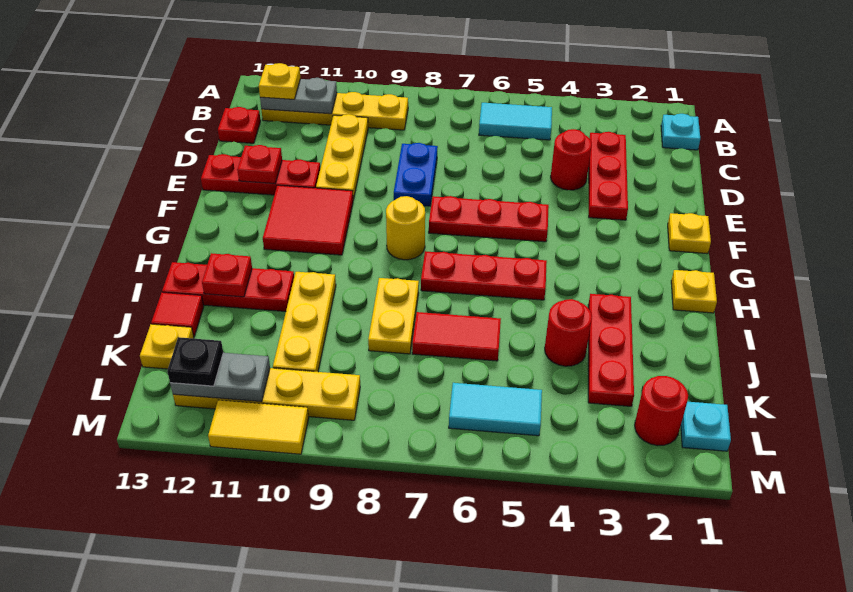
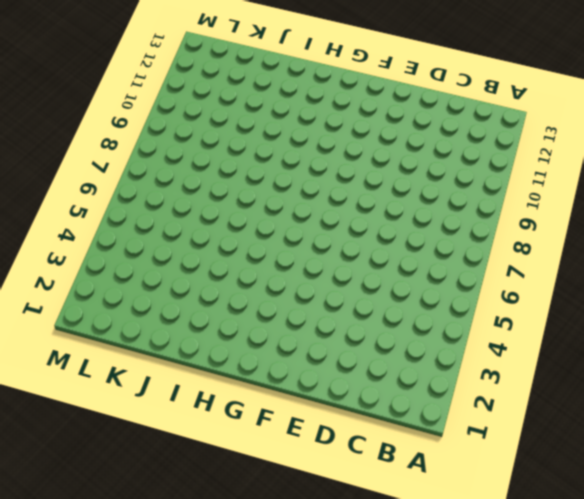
none -> cyan plate B1 level 1
none -> cyan tile B5:B6 level 1
none -> yellow plate B9:B12 level 1
none -> red plate C3:E3 level 1

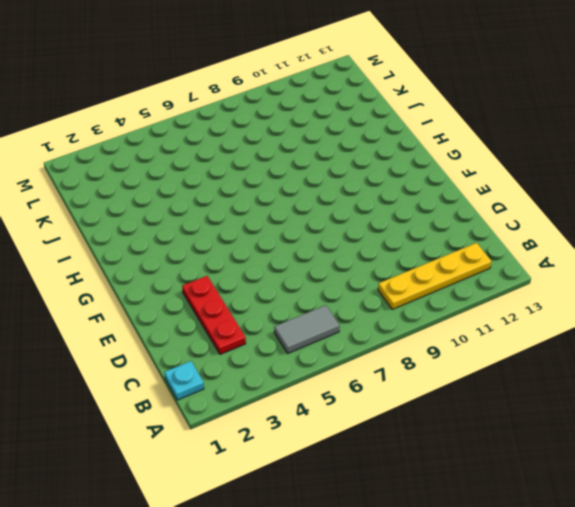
grey tile B5:B6 level 1 -> cyan tile B5:B6 level 1
none -> yellow plate C10:E10 level 1
none -> red plate C13 level 1
none -> red round brick D4 level 1
none -> blue plate D8:E8 level 1

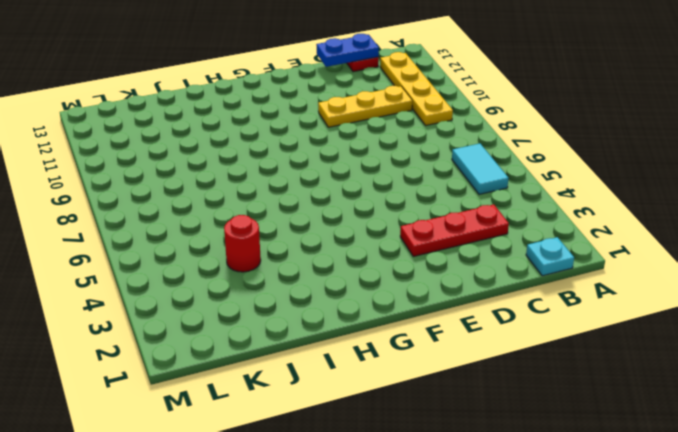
blue plate C13:D13 level 2 -> blue plate D8:E8 level 1
none -> red round brick D4 level 1
none -> red plate E11:E13 level 1
none -> yellow plate F1 level 1
none -> red plate F5:F7 level 1

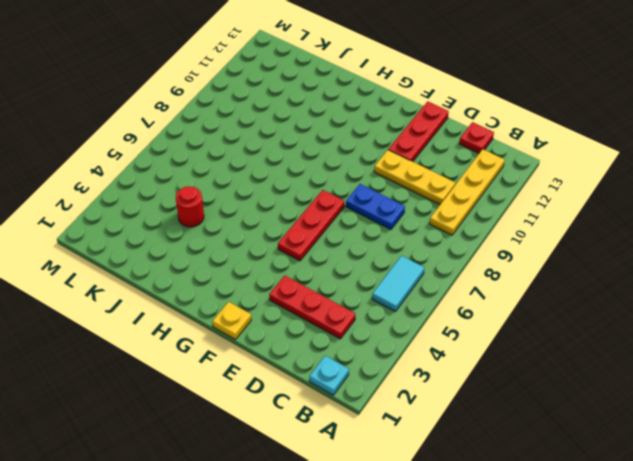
none -> red round brick D4 level 1
none -> red tile F10:G11 level 1
none -> yellow round brick G8 level 1
none -> yellow plate H1 level 1

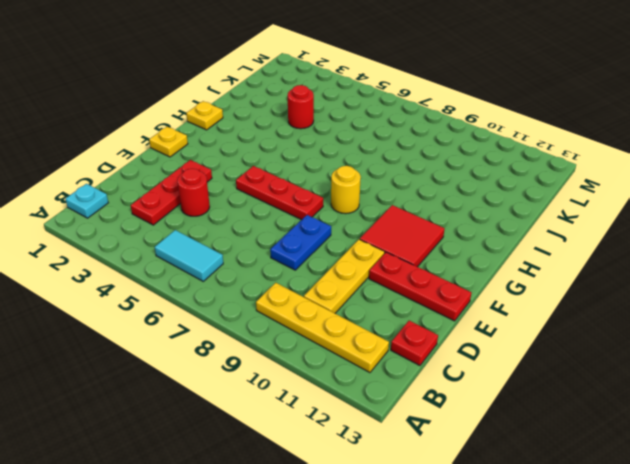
none -> red plate H5:H7 level 1
none -> red plate I3:K3 level 1
none -> yellow plate I8:J8 level 1
none -> yellow plate I10:K10 level 1

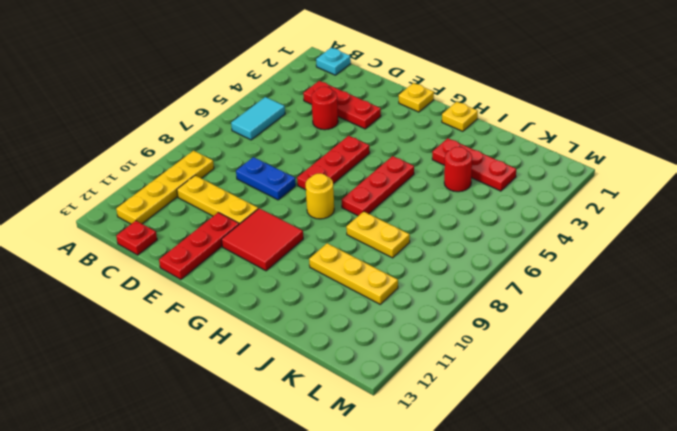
none -> red plate I11:I13 level 1
none -> red tile J6:J7 level 1
none -> red tile J13 level 1
none -> yellow plate K13 level 1

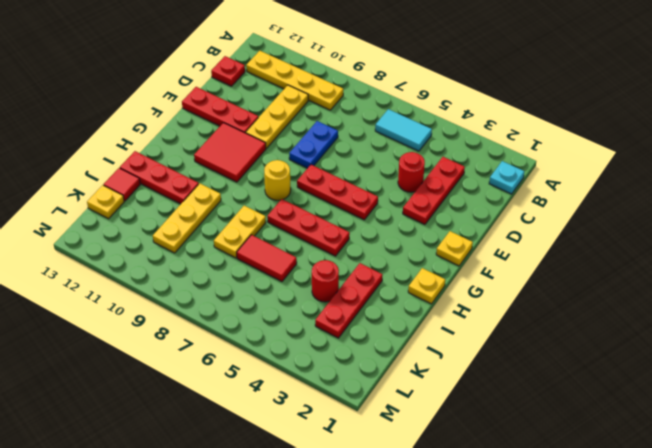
none -> cyan plate L1 level 1
none -> red round brick L2 level 1
none -> cyan tile L5:L6 level 1
none -> yellow plate L9:L12 level 1

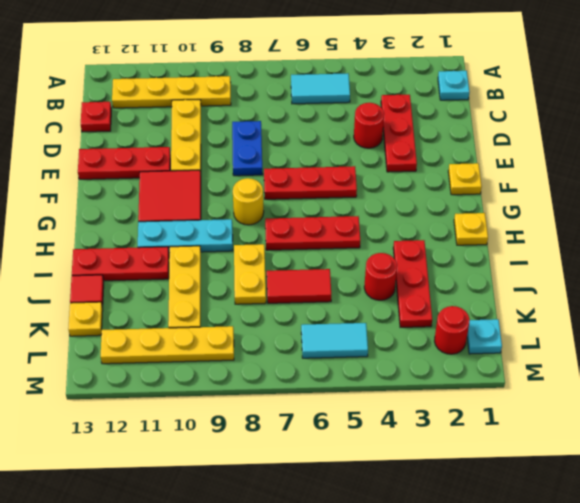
cyan plate H9:H11 level 1 -> none
none -> yellow tile M10:M11 level 1
none -> grey plate B11:B12 level 2
none -> red plate E12 level 2
none -> red plate I12 level 2

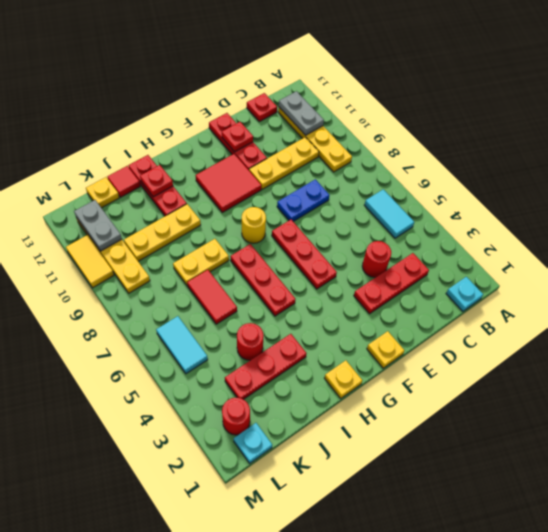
none -> yellow plate B12 level 3
none -> black plate L12 level 3

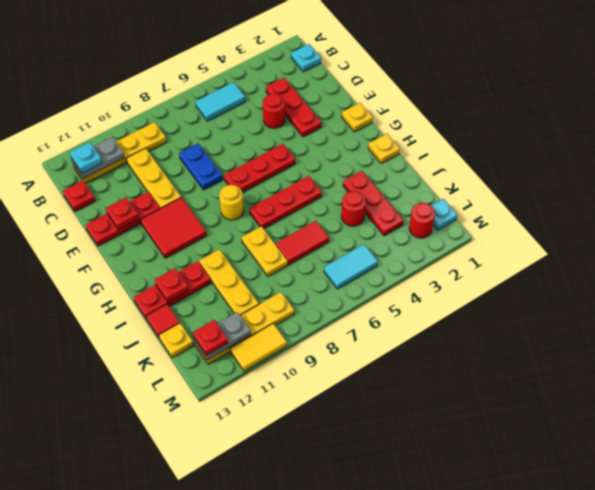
cyan plate B12 level 3 -> yellow plate B12 level 3
red plate L12 level 3 -> black plate L12 level 3

